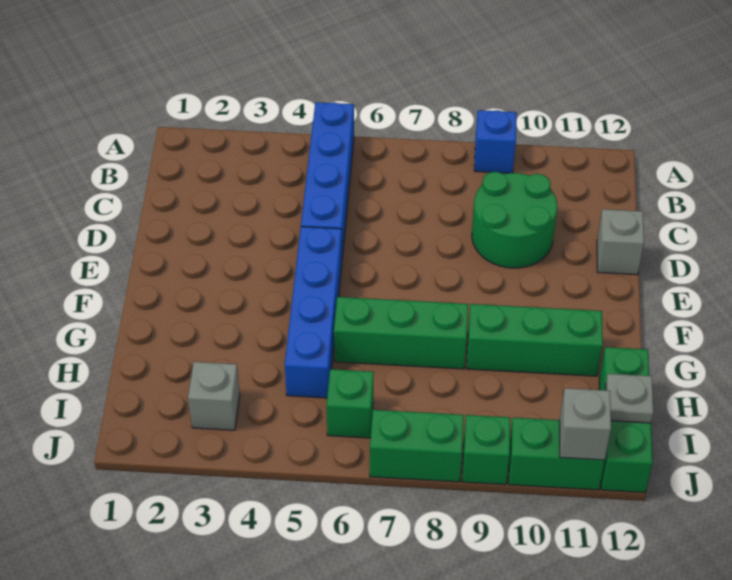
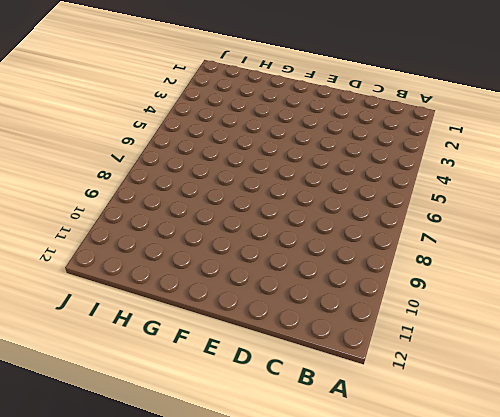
none -> blue brick A5:D5 level 1
none -> blue brick A9 level 1
none -> green round brick C9:D10 level 1

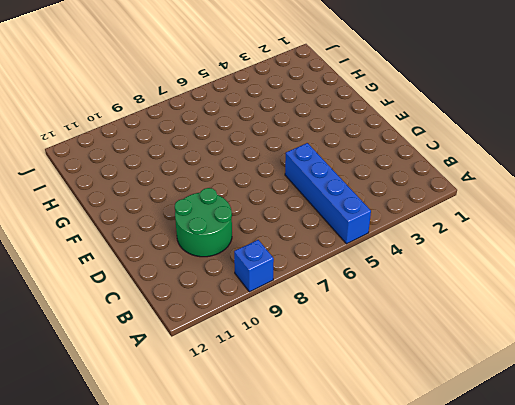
none -> grey brick D12 level 1
none -> blue brick E5:H5 level 1
none -> green brick G6:G8 level 1

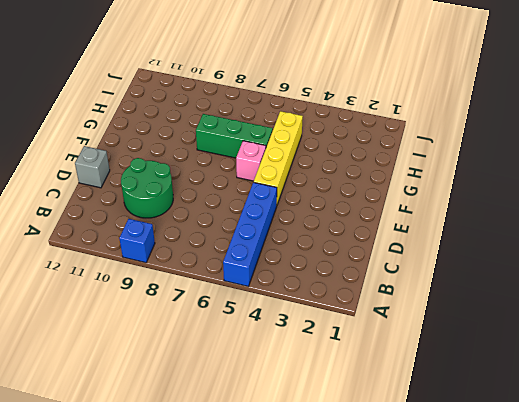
yellow brick E5:H5 level 1 -> blue brick E5:H5 level 1
pink brick F6 level 1 -> none
none -> green brick G9:G11 level 1
none -> green brick H12:J12 level 1
none -> grey brick I3 level 1

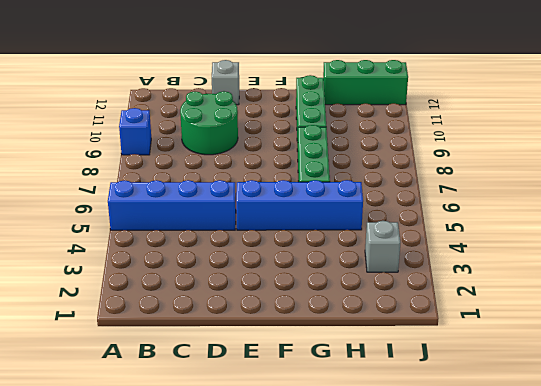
none -> green brick I6 level 1
none -> green brick J7:J8 level 1
none -> green brick J9 level 1

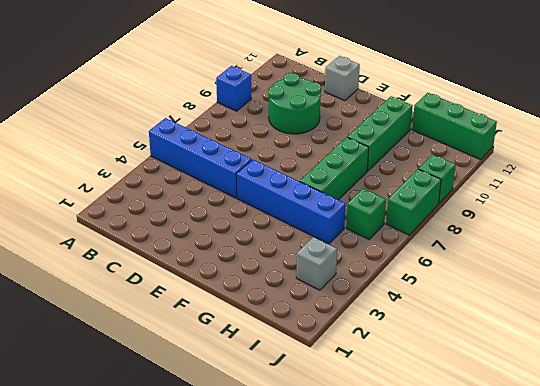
none -> green brick J10:J11 level 1
none -> grey plate I12 level 2
none -> grey brick J11 level 2

